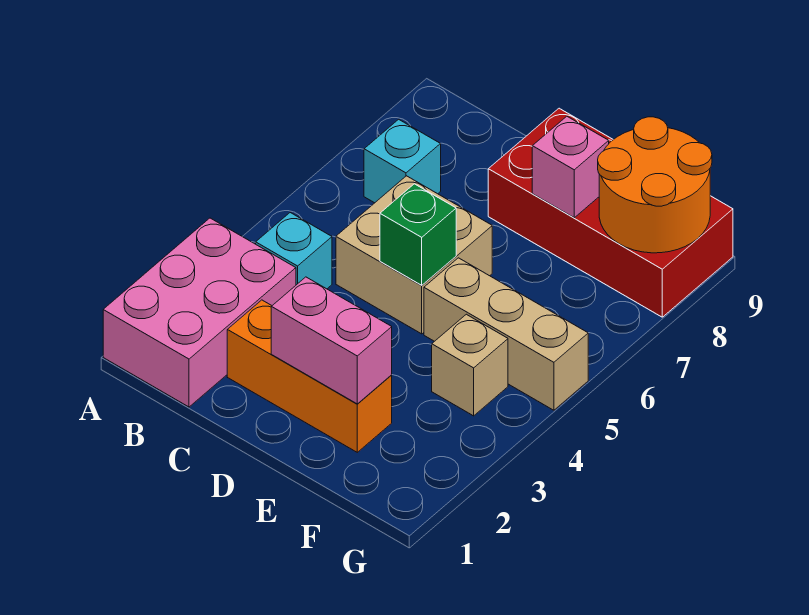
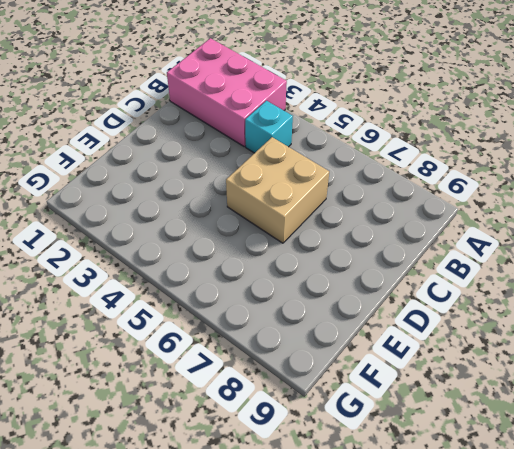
none -> cyan brick B7 level 1
none -> orange brick C2:E2 level 1
none -> red brick D8:G9 level 1

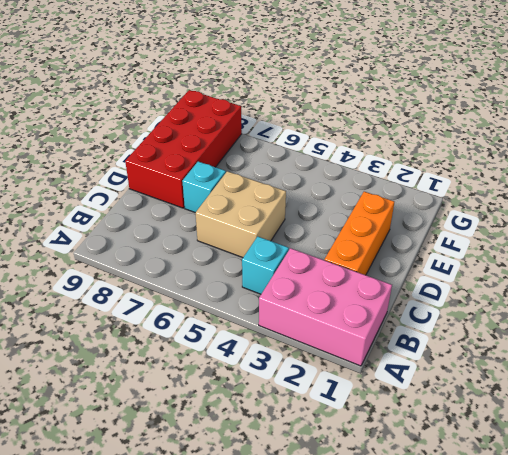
cyan brick D7 level 1 -> cyan brick B7 level 1
none -> tan brick E5:G5 level 1
none -> tan brick F4 level 1
none -> pink brick D2:E2 level 2

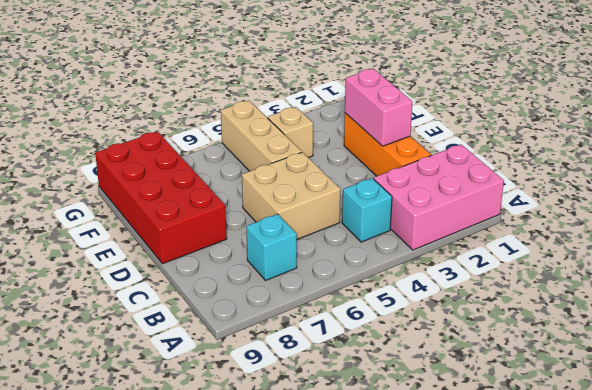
none -> green brick D5 level 2
none -> pink brick E8 level 2
none -> orange round brick F8:G9 level 2

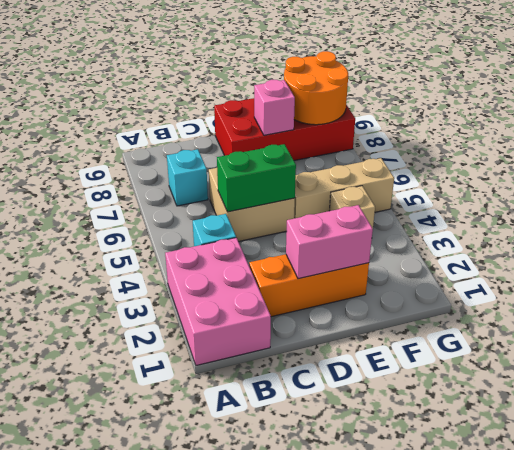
green brick C5:D5 level 2 -> green brick D5 level 2

